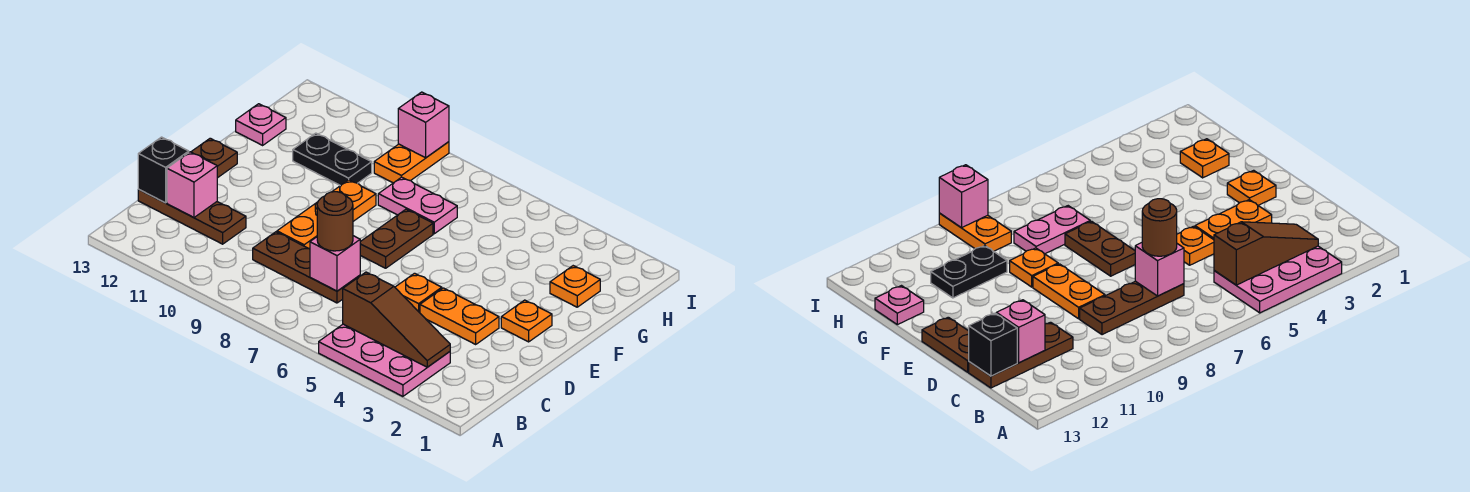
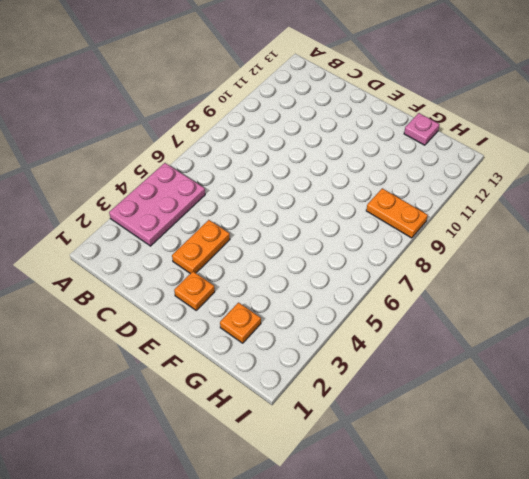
none -> brown plate C7:C9 level 1
none -> brown plate C11:C13 level 1
none -> orange plate D5 level 1

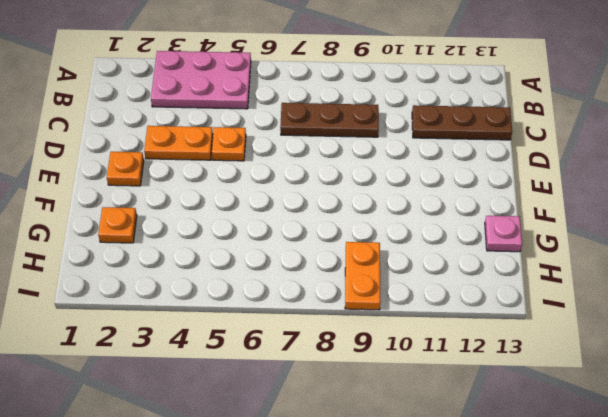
none -> orange plate D9:E9 level 1
none -> brown plate D13:E13 level 1
none -> brown plate E7:F7 level 1

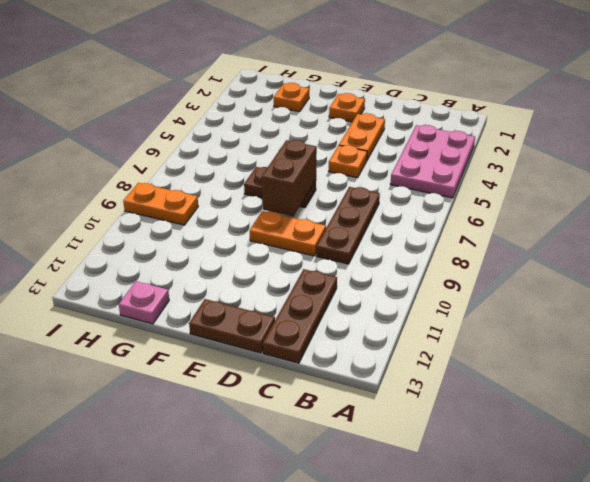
brown brick E7:E8 level 2 -> none
none -> orange plate F9 level 1
none -> pink plate G7:G8 level 1
none -> black plate G10:G11 level 1

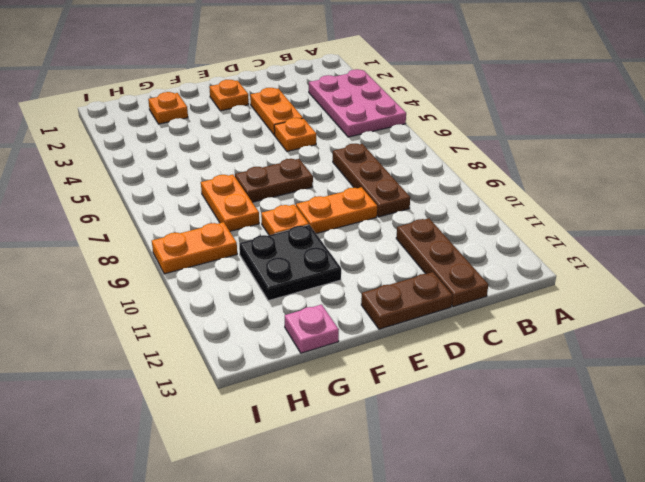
black plate F10:G11 level 1 -> black plate G10:G11 level 1
orange plate G7:G8 level 1 -> pink plate G7:G8 level 1
none -> brown slope B3:B5 level 2 top 5
none -> pink brick C7 level 2
none -> pink brick C12 level 2

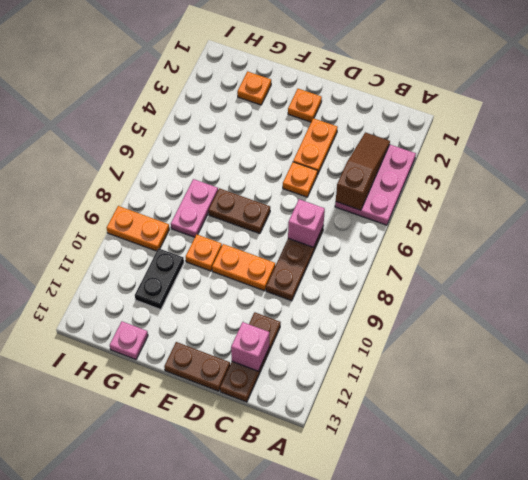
none -> black brick C13 level 2
none -> pink brick I9 level 2
none -> brown round brick C7 level 3

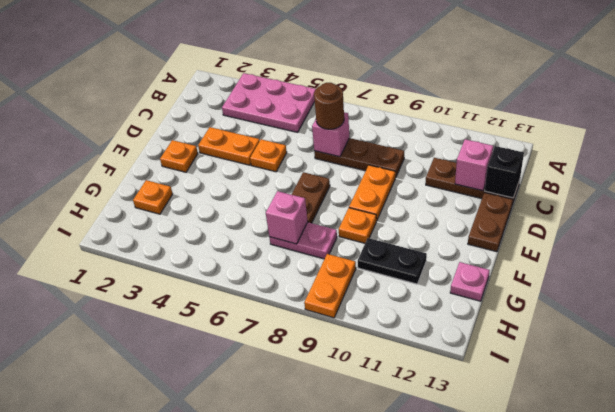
pink brick G7 level 2 -> pink brick I9 level 2
none -> brown slope B3:B5 level 2 top 5

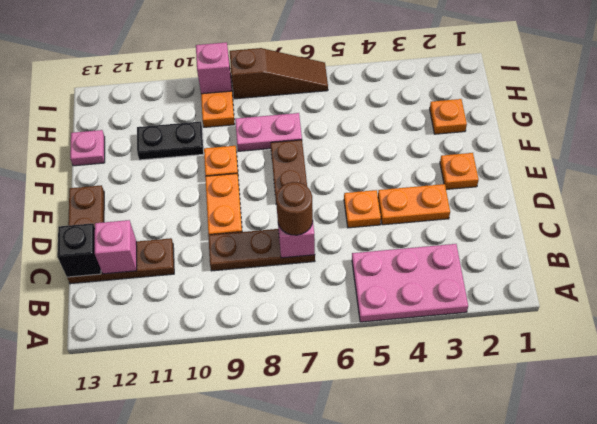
brown slope I6:I8 level 1 top 8 -> brown slope B3:B5 level 2 top 5

